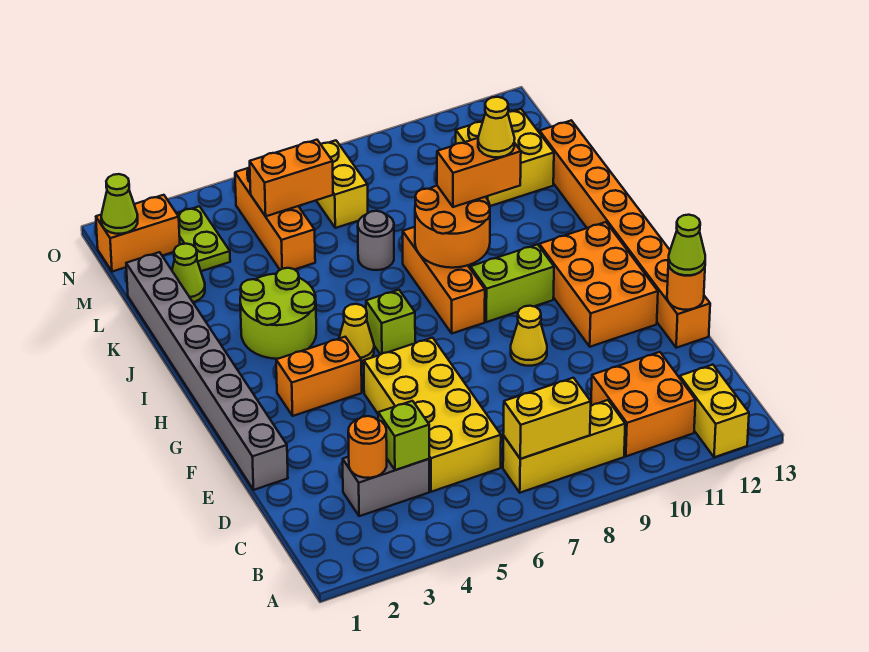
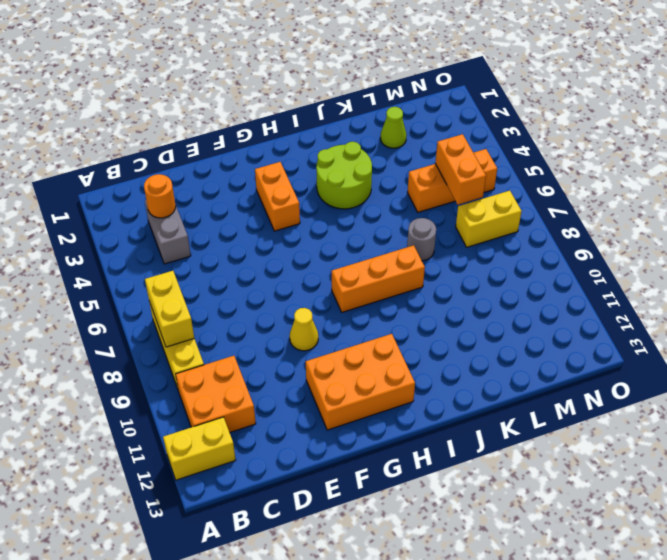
none -> yellow brick C5:F6 level 1
none -> grey brick E1:L1 level 1
none -> orange brick E13:L13 level 1
none -> yellow cone H5 level 1

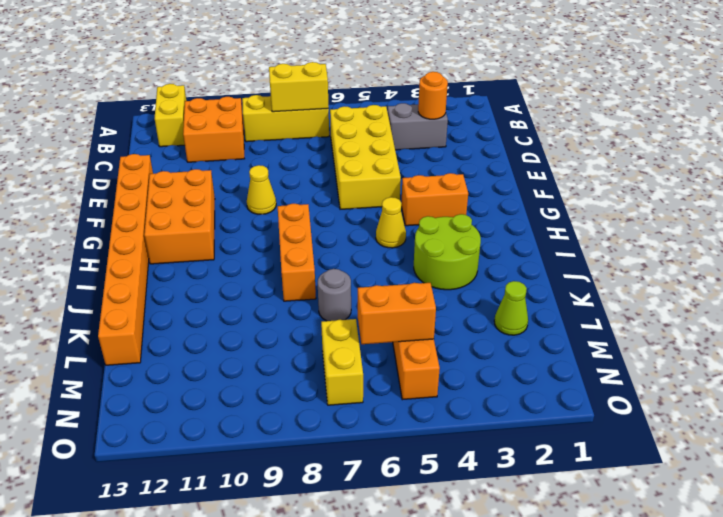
none -> grey brick E1:L1 level 1
none -> lime brick H6 level 1
none -> lime brick H9:H10 level 1
none -> yellow brick L11:M12 level 1

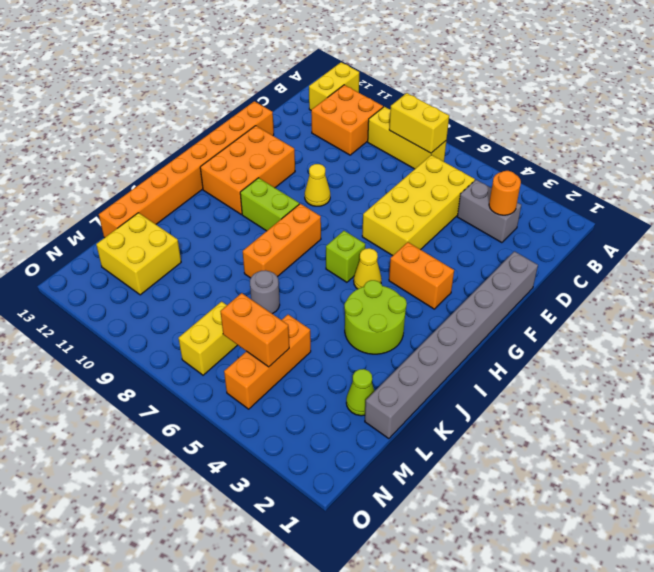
none -> lime plate M3:N3 level 1
none -> orange brick N1:N2 level 1
none -> lime brick C4 level 2
none -> orange round brick E13 level 2

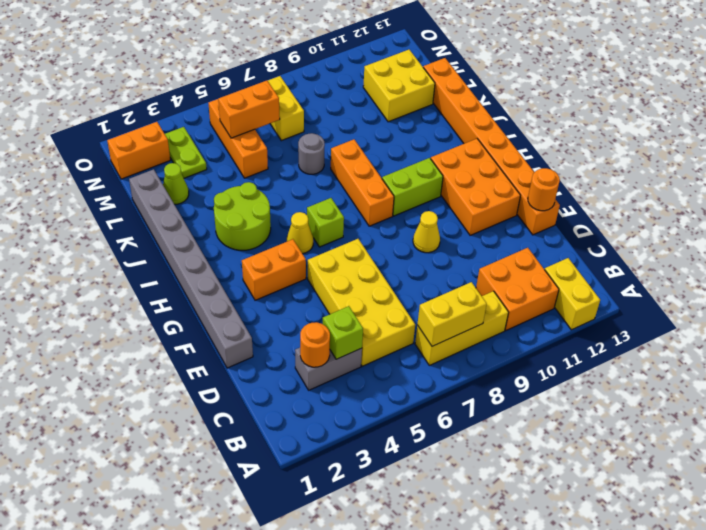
none -> orange round brick I8:J9 level 2
none -> lime cone N1 level 2
none -> lime cone E13 level 3
none -> orange brick J9:J10 level 3

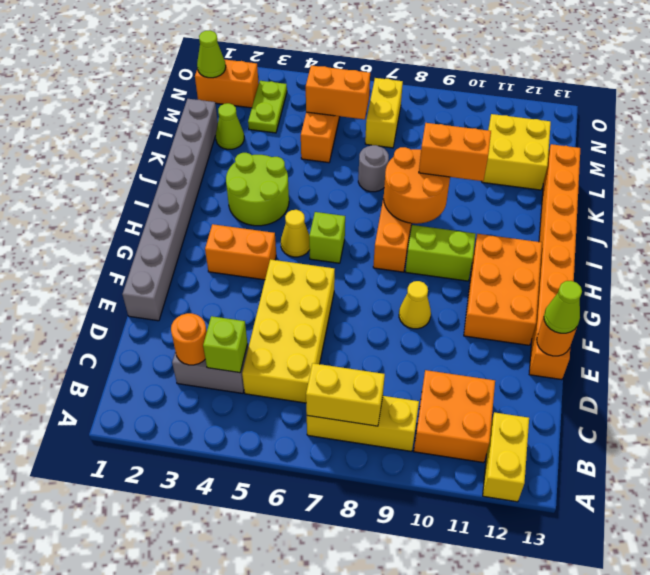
none -> yellow cone J10 level 4

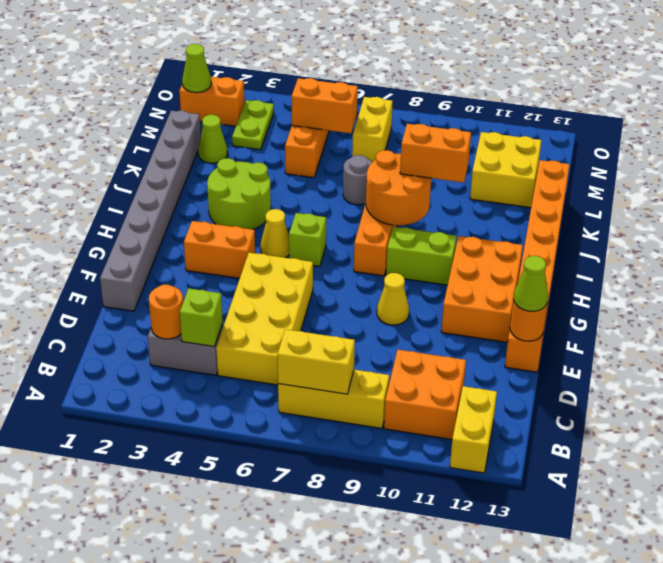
none -> yellow cone J10 level 4

